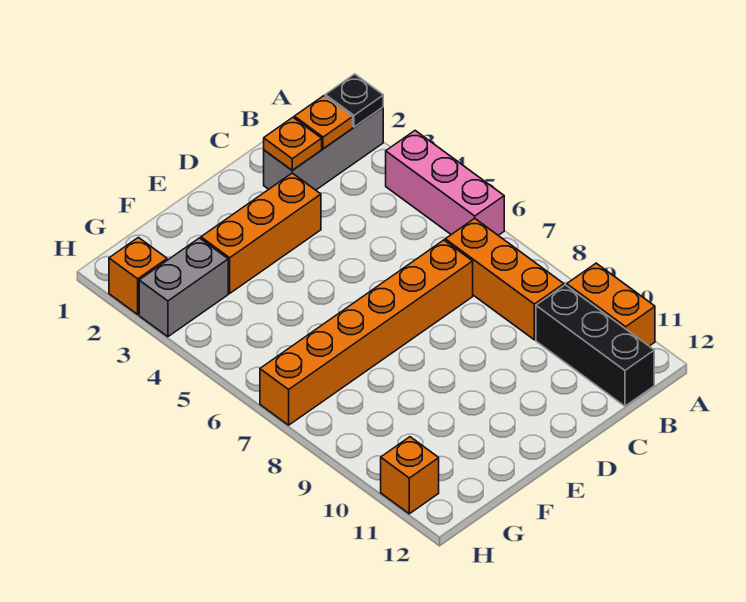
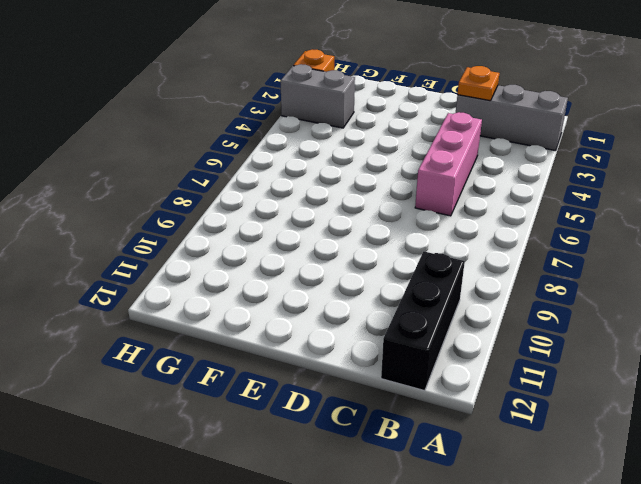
pink brick C4:C6 level 1 -> pink brick A4:A6 level 1
none -> orange brick A10:A11 level 1
none -> orange brick B7:B9 level 1
none -> orange brick C7:H7 level 1

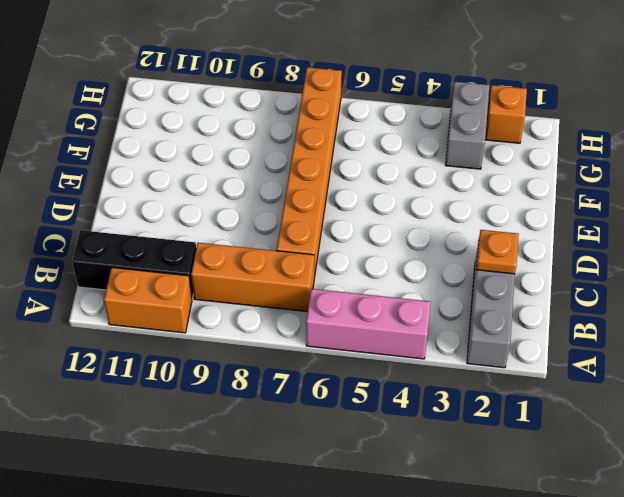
none -> orange brick D3:F3 level 1
none -> orange brick H11 level 1
none -> black plate A2 level 2

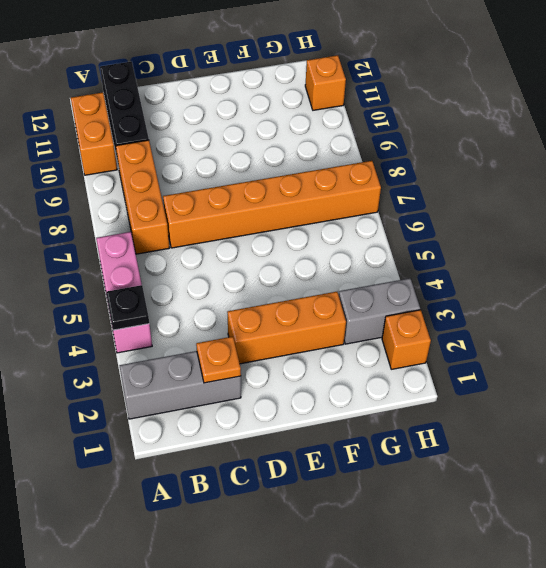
black plate A4 level 2 -> black plate A2 level 2
none -> orange plate B2 level 2

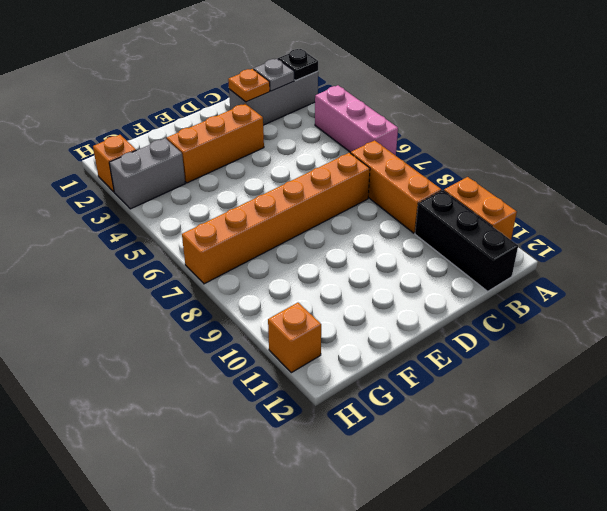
grey plate B2 level 2 -> orange plate B2 level 2

